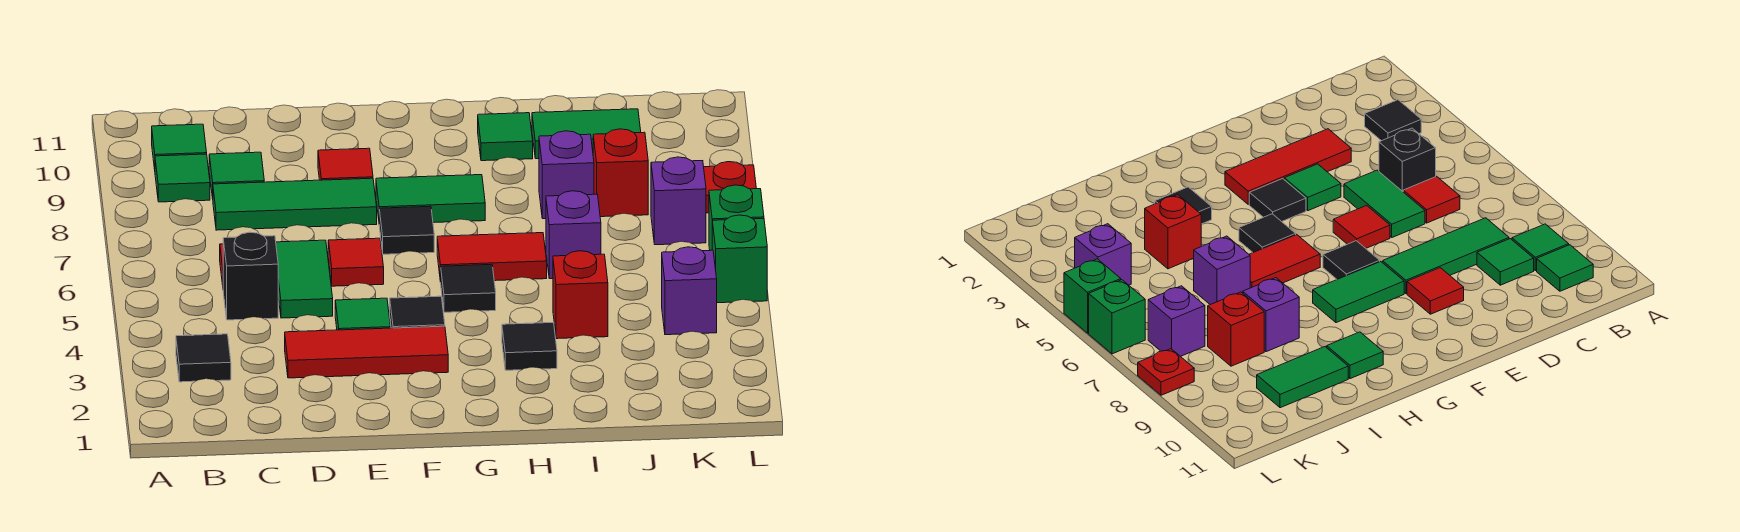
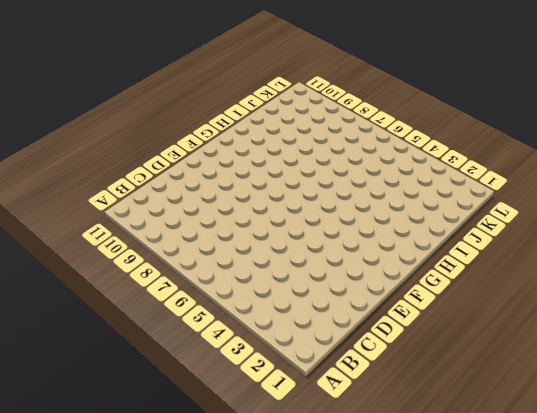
none -> black tile B3 level 1
none -> green tile B9 level 1
none -> green tile B10 level 1

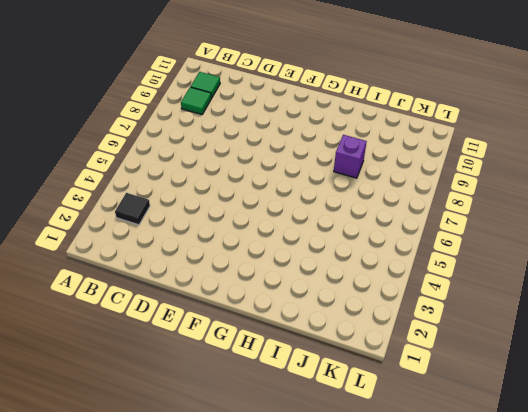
none -> black brick C5 level 1
none -> red tile C6 level 1
none -> green tile C8:E8 level 1

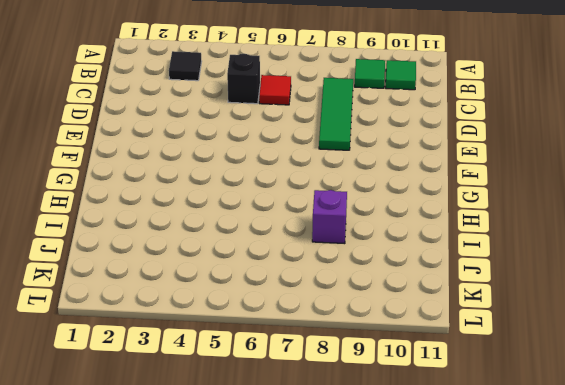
none -> green tile C9 level 1
none -> red tile D3:F3 level 1
none -> green tile D5:D6 level 1

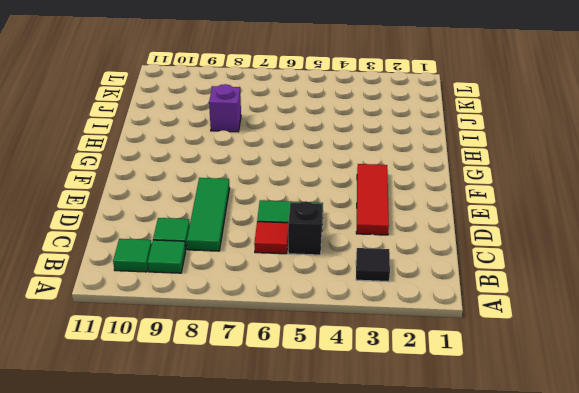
none -> green tile E4 level 1
none -> red tile E6 level 1
none -> red tile E9 level 1

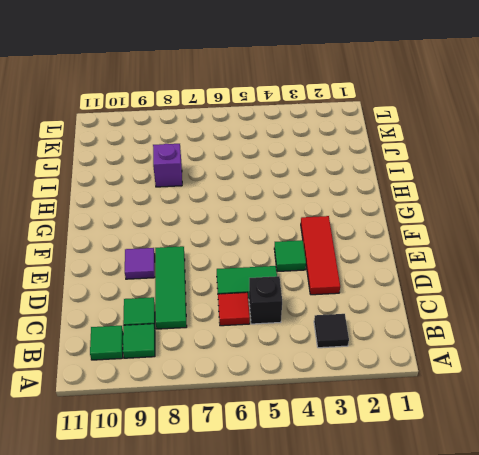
purple tile E9 level 1 -> red tile E9 level 1
none -> red tile E6 level 1
none -> black tile F4 level 1
none -> black tile F7 level 1

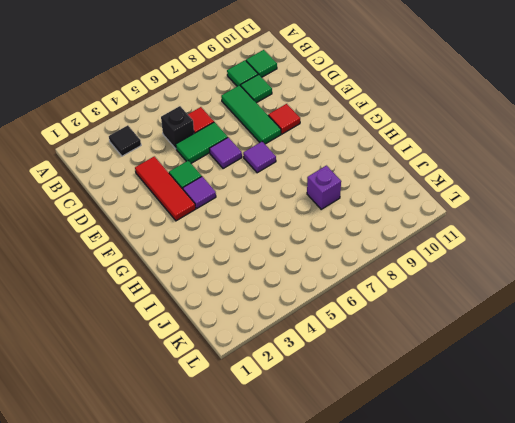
purple tile E6 level 1 -> red tile E6 level 1
purple tile F4 level 1 -> black tile F4 level 1
purple tile F7 level 1 -> black tile F7 level 1
none -> green tile F8:G8 level 1
none -> black tile G5 level 1
none -> red tile G6:H6 level 1

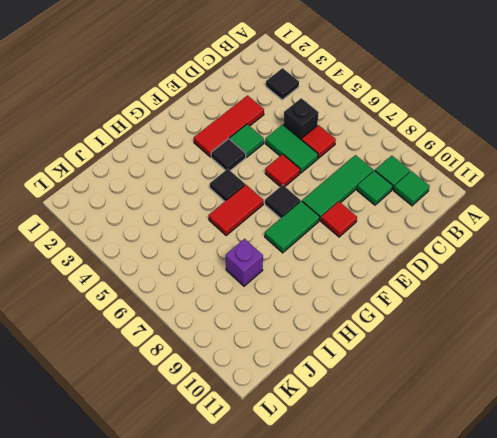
none -> black tile H3 level 1
none -> green tile H10 level 1
none -> red brick I4 level 1

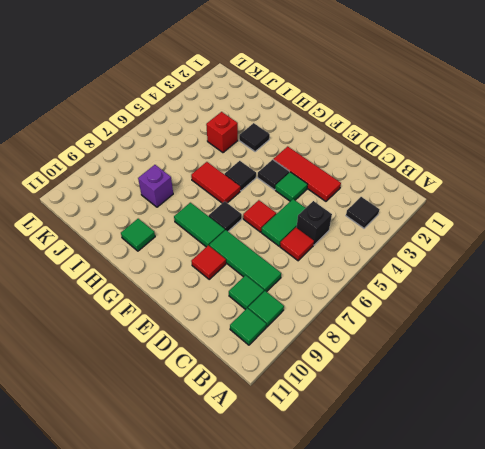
none -> purple brick I6 level 1
none -> green tile I10:J10 level 1
none -> red brick J8 level 1

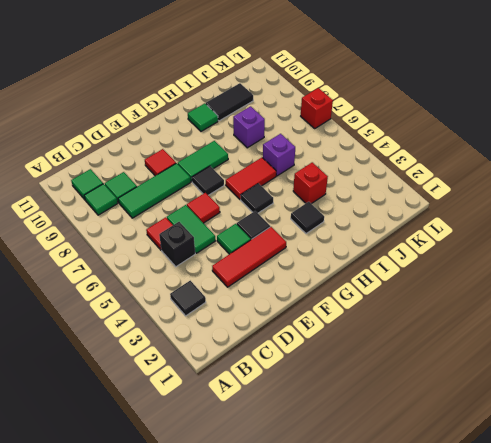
black tile I10:J10 level 1 -> green tile I10:J10 level 1
red brick L7 level 1 -> red brick J8 level 1
none -> purple brick K4 level 1
none -> purple brick K7 level 1
none -> green brick L5 level 1

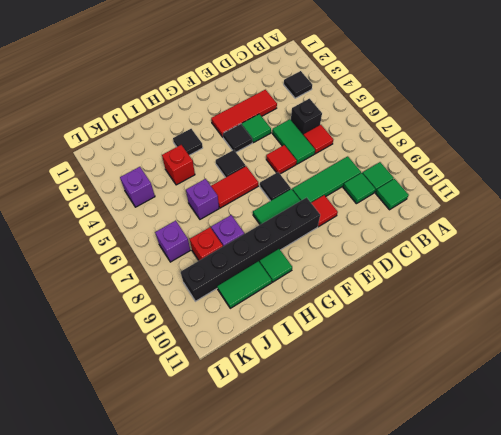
black brick F9:K9 level 1 -> none
none -> green brick L5 level 1
none -> green brick L6 level 1
none -> red plate L8 level 1

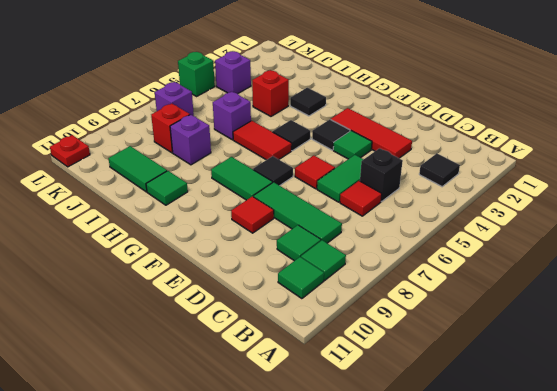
red plate L11 level 1 -> red plate L8 level 1
none -> green brick L6 level 1

